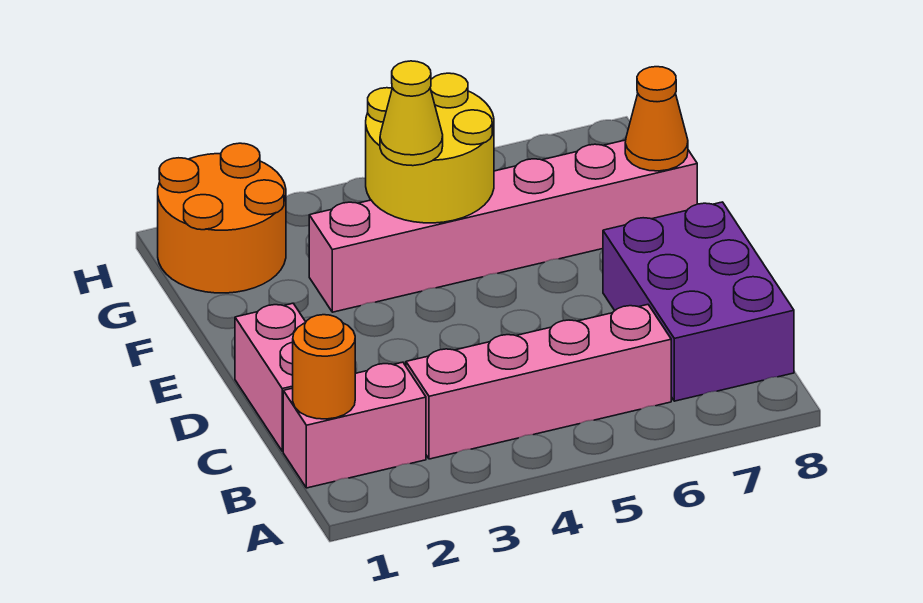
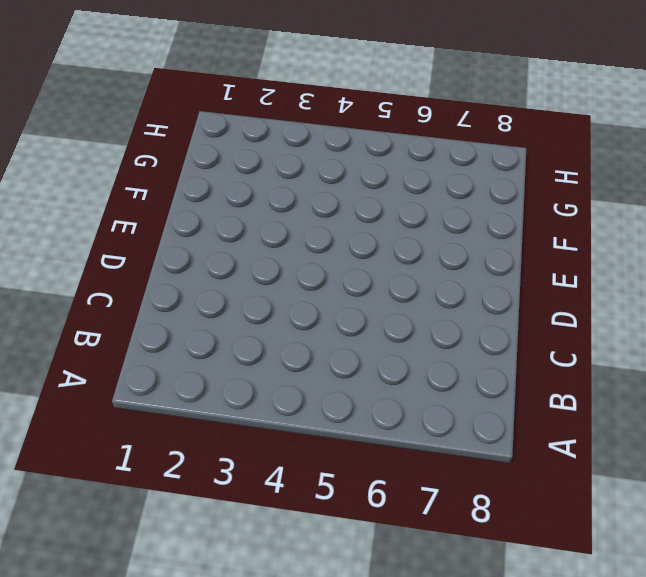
none -> pink brick B1:B2 level 1
none -> pink brick B3:B6 level 1

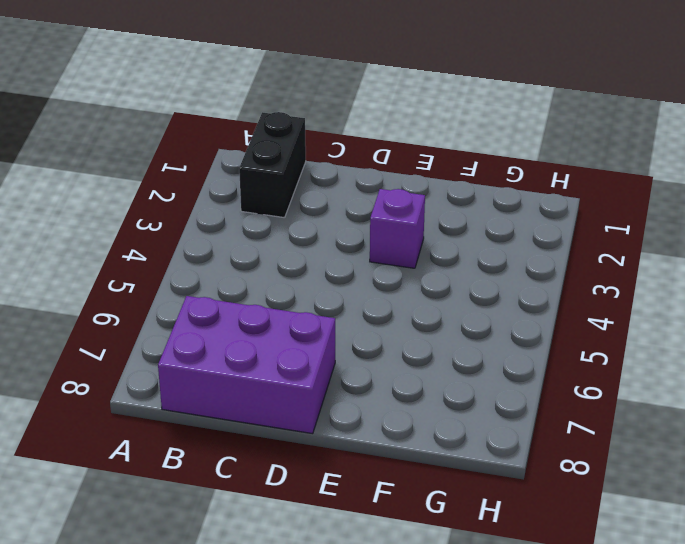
black brick B1:B2 level 1 -> pink brick B1:B2 level 1
purple brick E3 level 1 -> none
none -> pink brick B3:B6 level 1
none -> pink brick C1:D1 level 1

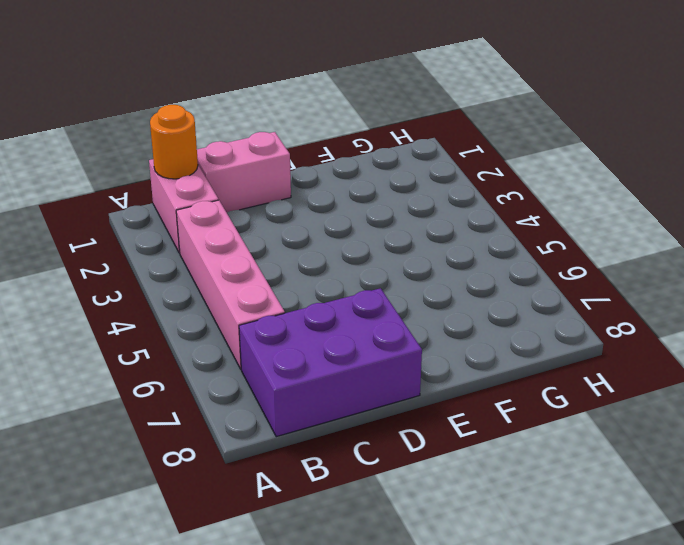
none -> pink brick F3:F8 level 1
none -> orange round brick G1:H2 level 1

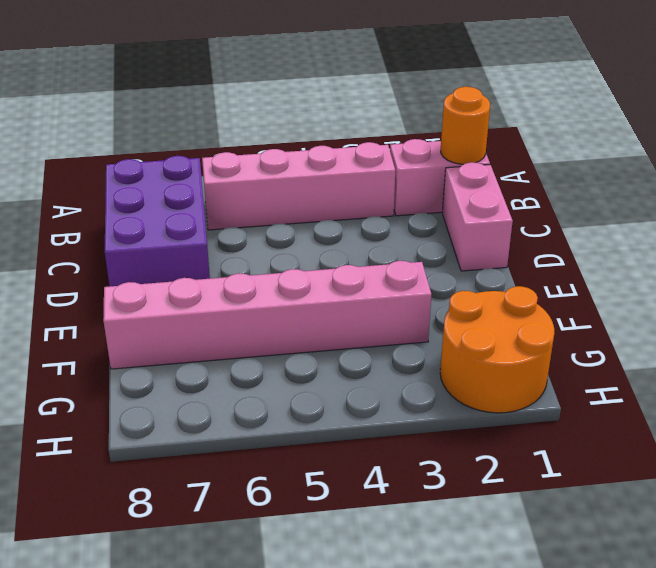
none -> yellow round brick F4:G5 level 2
none -> orange cone F8 level 2

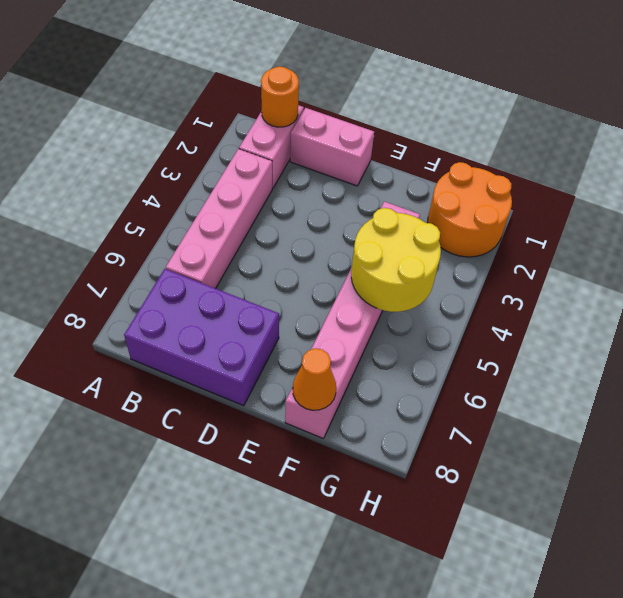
none -> yellow cone F4 level 3

